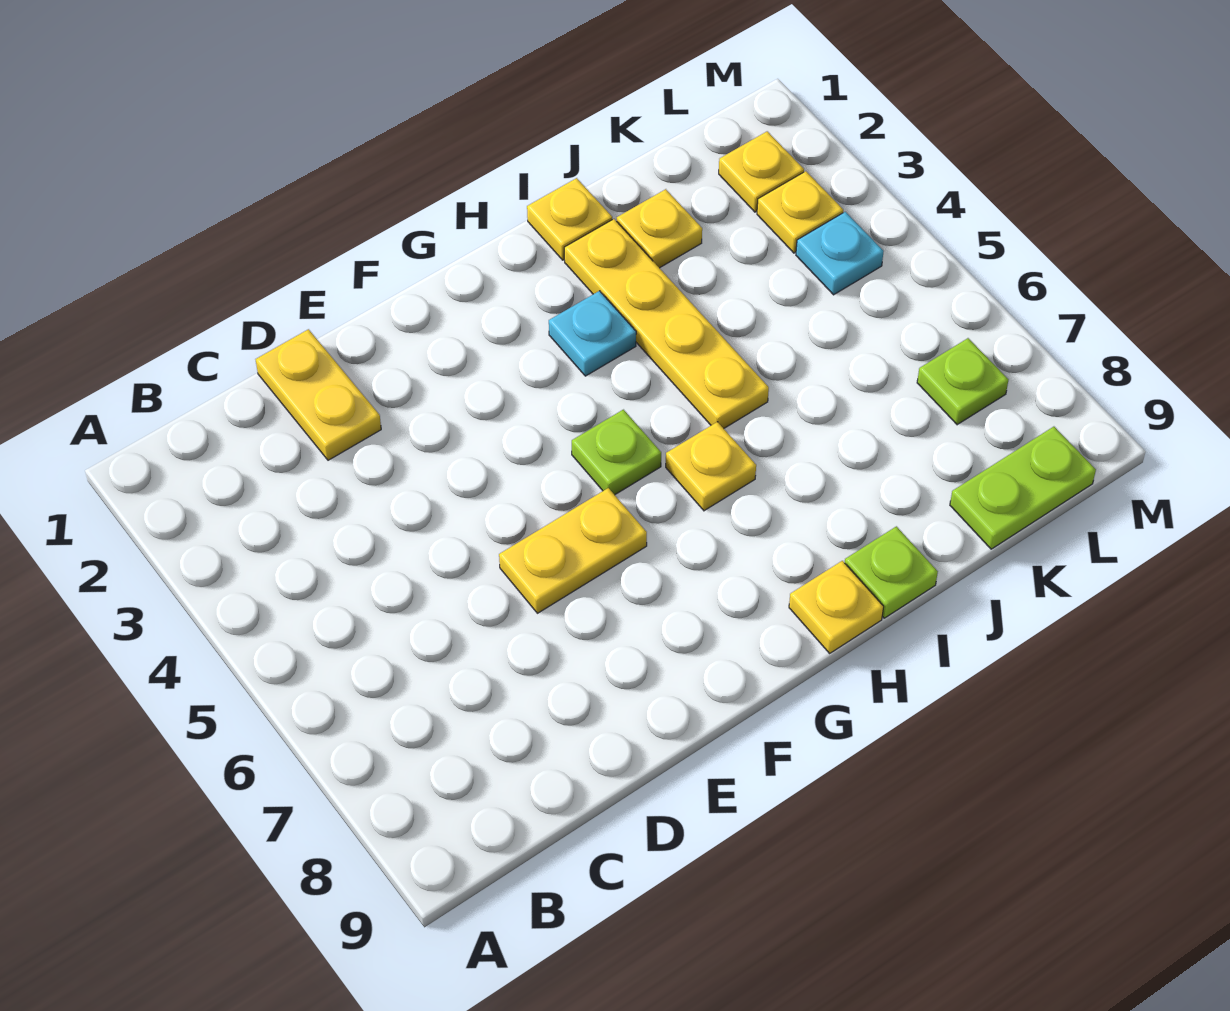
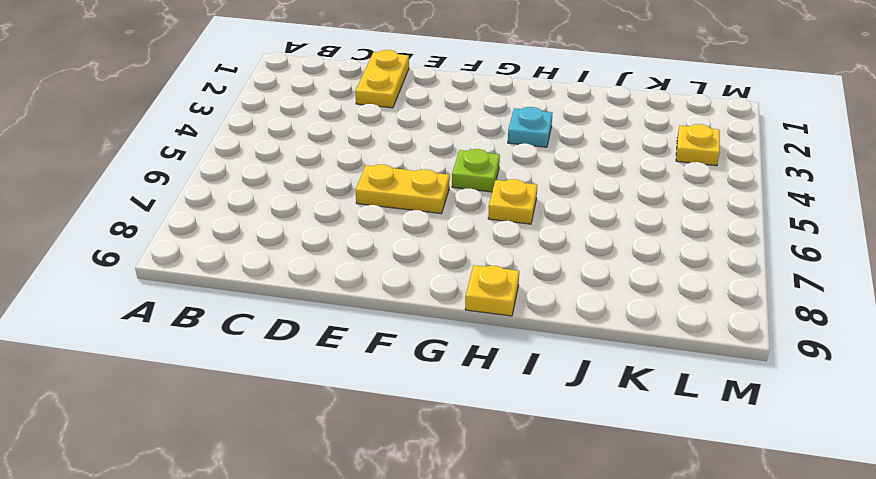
none -> yellow plate I1 level 1
none -> yellow plate I2:I5 level 1
none -> lime plate I9 level 1

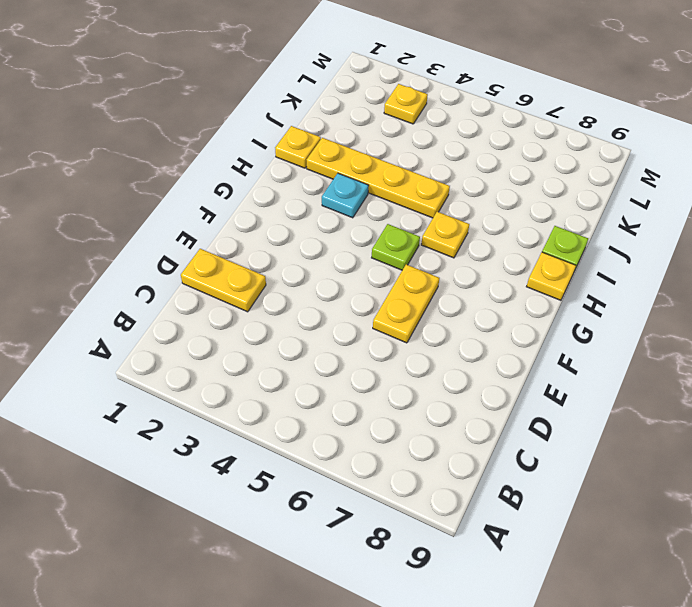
none -> yellow plate J2 level 1
none -> lime plate K9:L9 level 1
none -> yellow plate L2 level 1

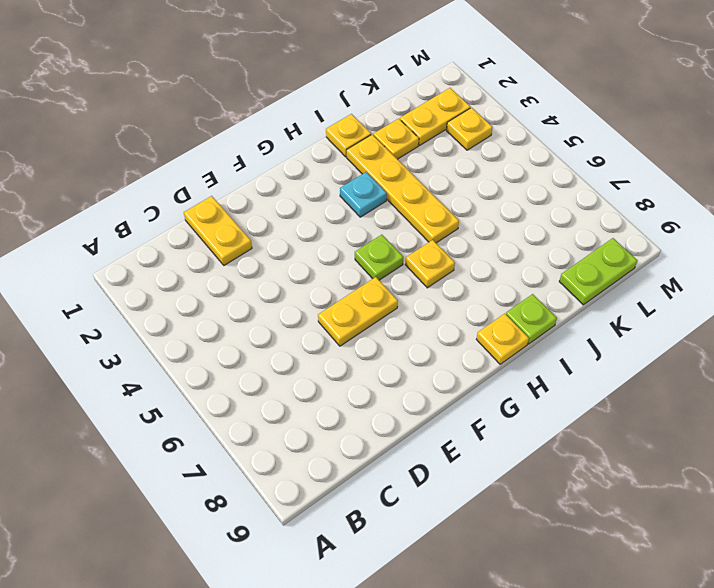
yellow plate K2:L2 level 1 -> yellow plate L2 level 1
none -> cyan plate L4 level 1
none -> lime plate L7 level 1

